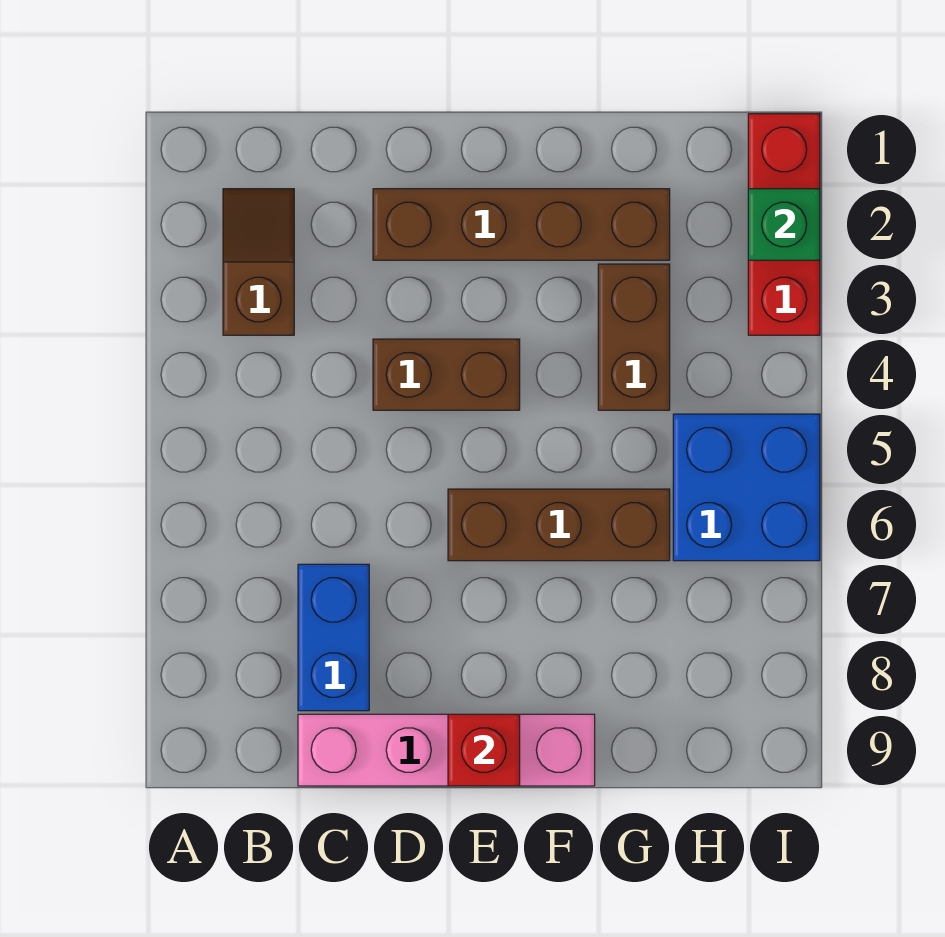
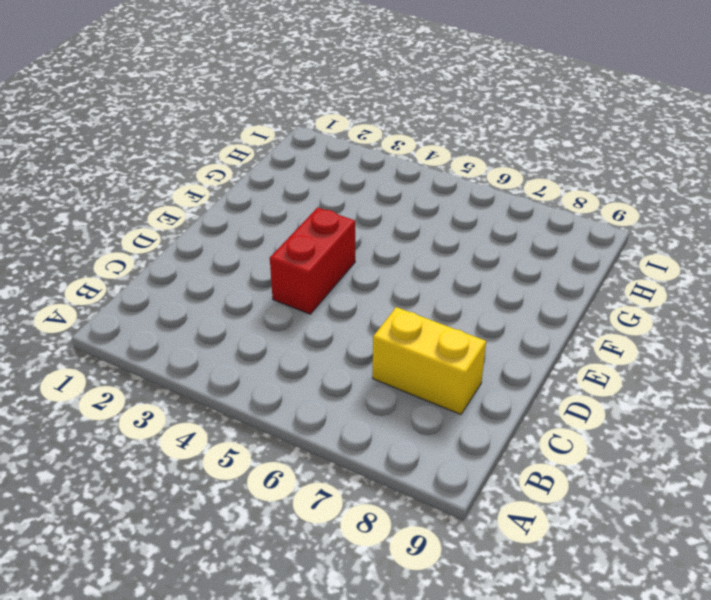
yellow brick C7:C8 level 1 -> blue brick C7:C8 level 1
red brick D4:E4 level 1 -> brown brick D4:E4 level 1
none -> brown slope B2:B3 level 1 top 3
none -> pink brick C9:F9 level 1

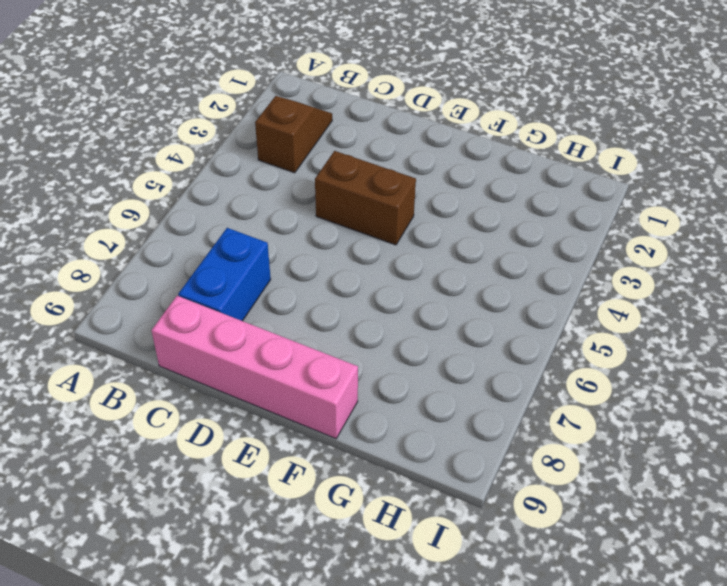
none -> brown brick D2:G2 level 1
none -> brown brick E6:G6 level 1

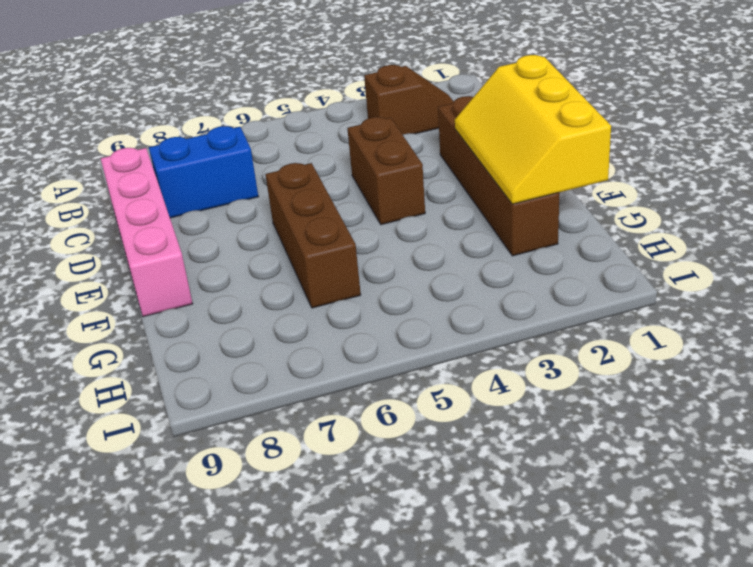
yellow slope E1:G2 level 2 top 1 -> none
none -> brown brick G3:G4 level 1
none -> blue brick H5:I6 level 1

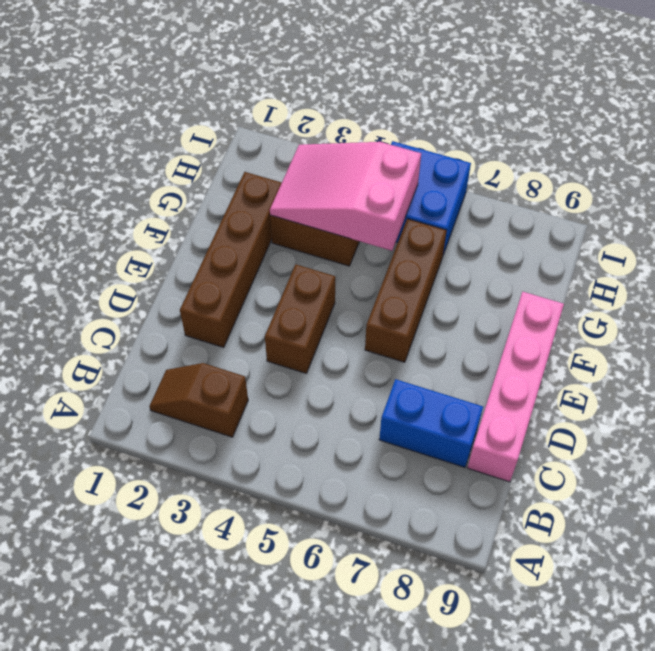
pink slope G3:H5 level 2 top 5 -> none
none -> red brick I1:I3 level 1
none -> red brick E9 level 2

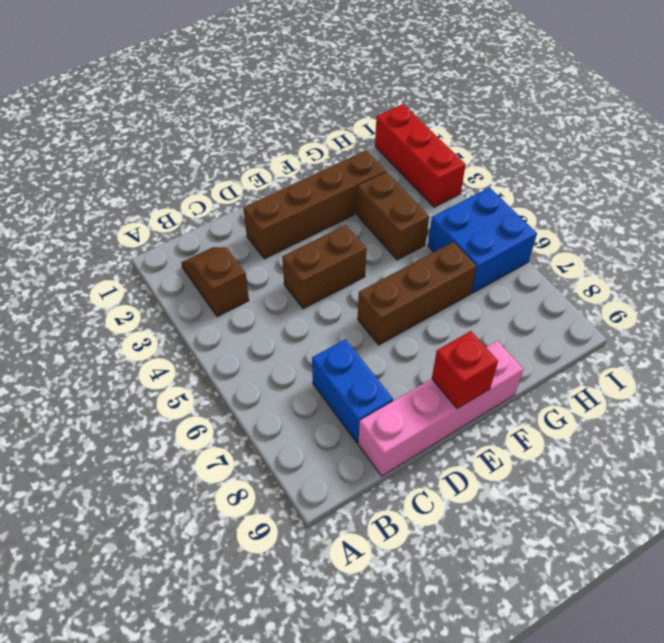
none -> green brick I2 level 2

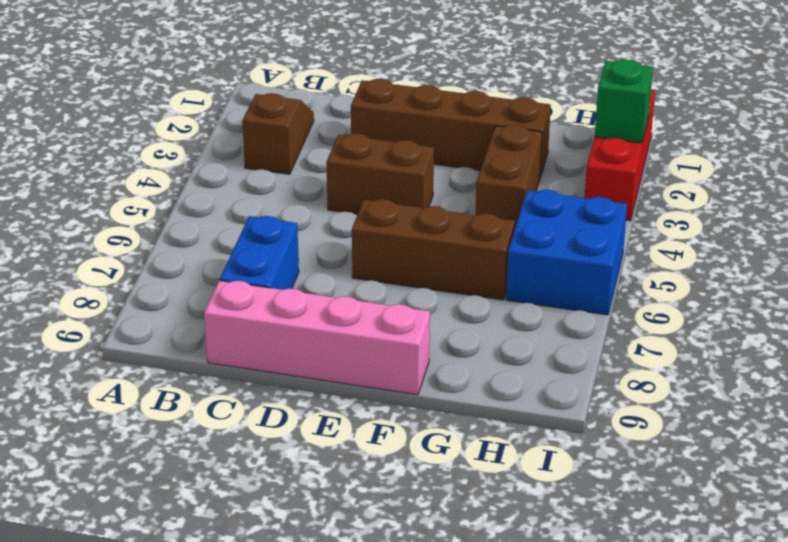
none -> red brick E9 level 2

